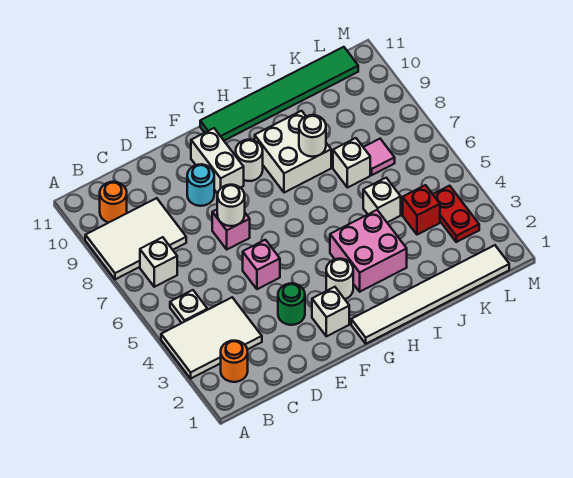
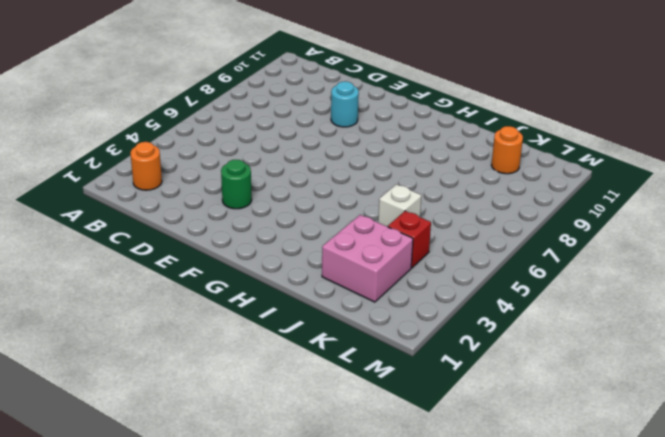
pink brick J2:K3 level 1 -> pink brick H3:I4 level 1
orange round brick K10 level 1 -> orange round brick B10 level 1
none -> white tile A3:C4 level 1
none -> white tile A8:C9 level 1
none -> white plate B5 level 1

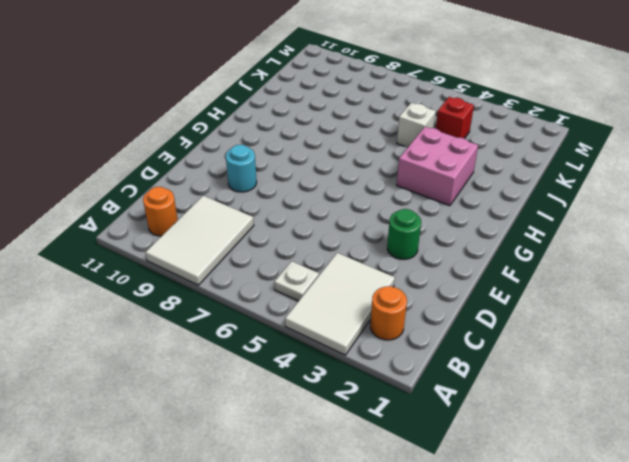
none -> white brick B7 level 1
none -> pink brick E5 level 1
none -> pink brick E7 level 1

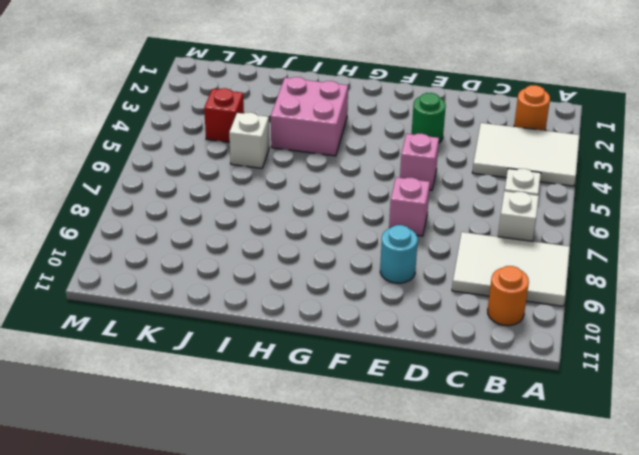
none -> white brick F2 level 1
none -> white brick F9:F10 level 1
none -> white tile G1:L1 level 1

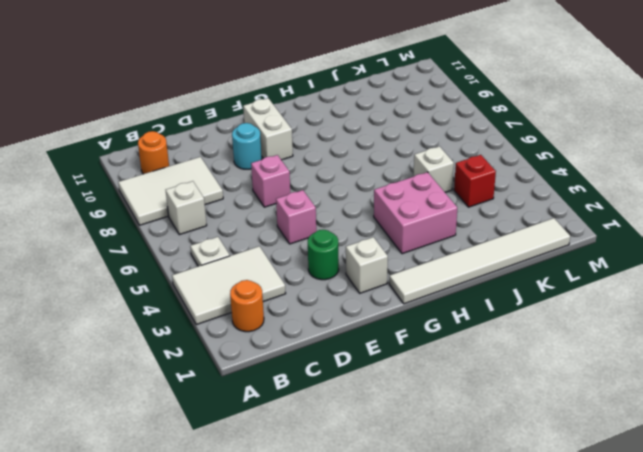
none -> white round brick G3 level 1
none -> white round brick G9 level 1
none -> green tile G11:L11 level 1

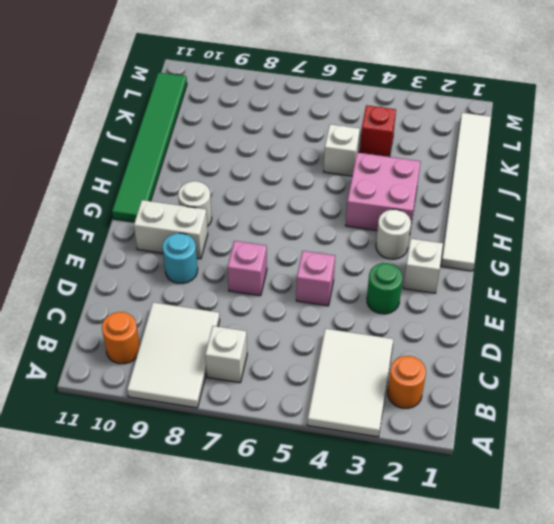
none -> white plate B5 level 1
none -> white brick H8:I9 level 1
none -> white brick J7 level 1

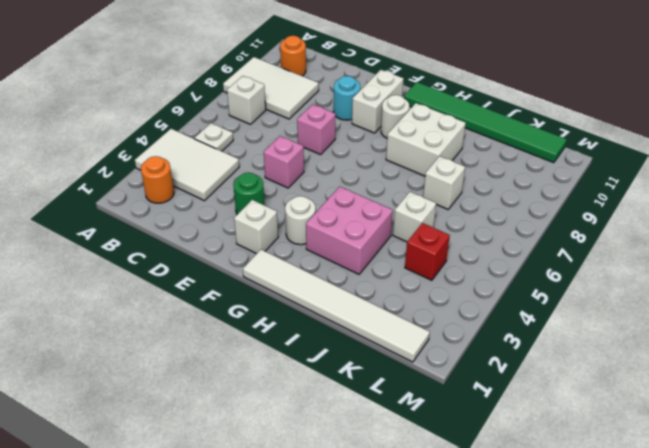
none -> pink tile K7 level 1
none -> red plate L3:L4 level 1
none -> white round brick E7 level 2

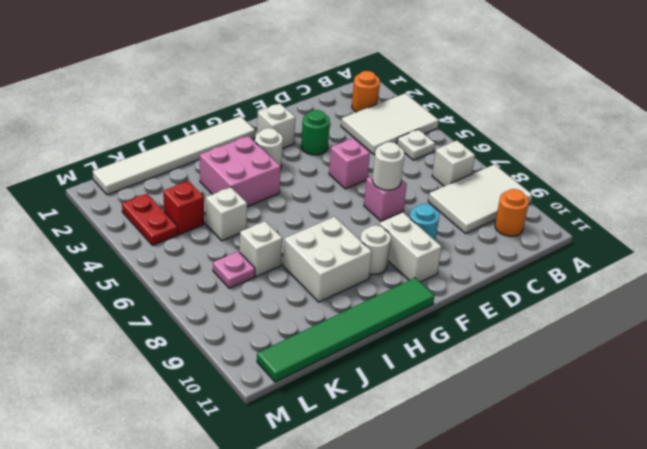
pink plate K7 level 1 -> pink tile K7 level 1
none -> white round brick I8 level 2

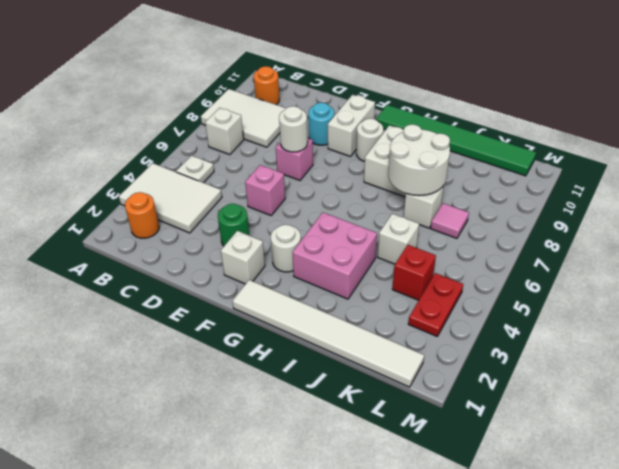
white round brick I7:J8 level 2 -> white round brick I8 level 2

